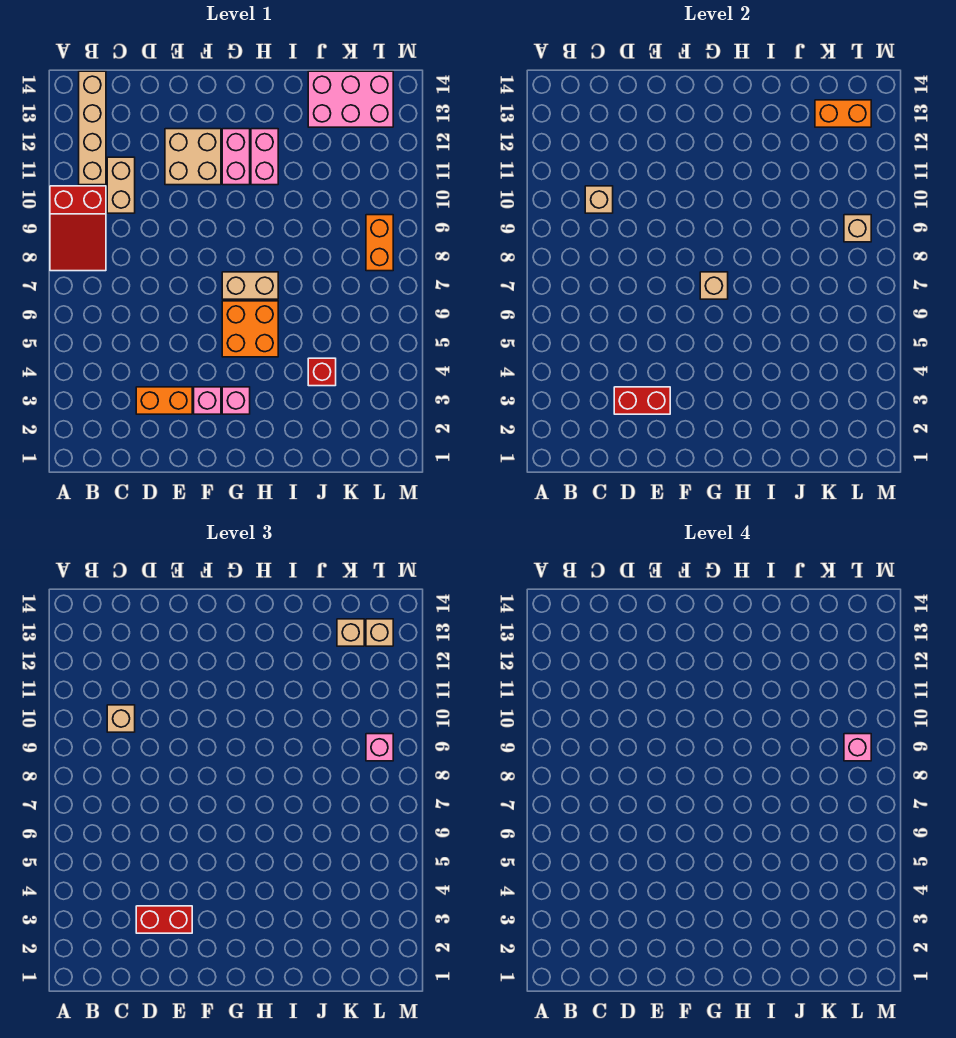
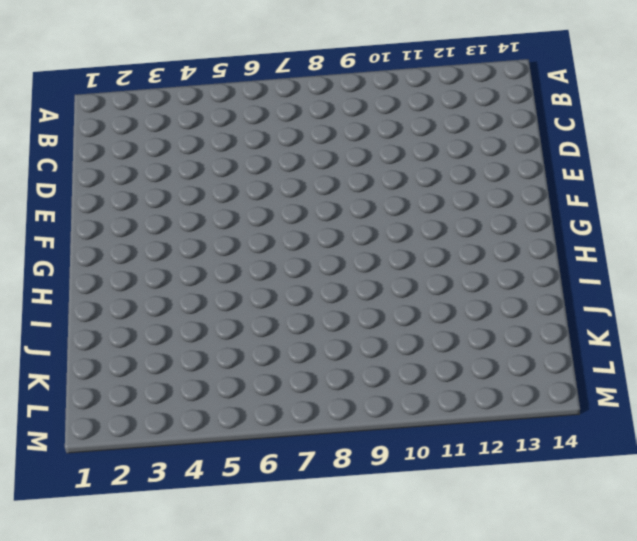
none -> red slope A8:B10 level 1 top 10
none -> tan brick B11:B14 level 1
none -> tan brick C10:C11 level 1

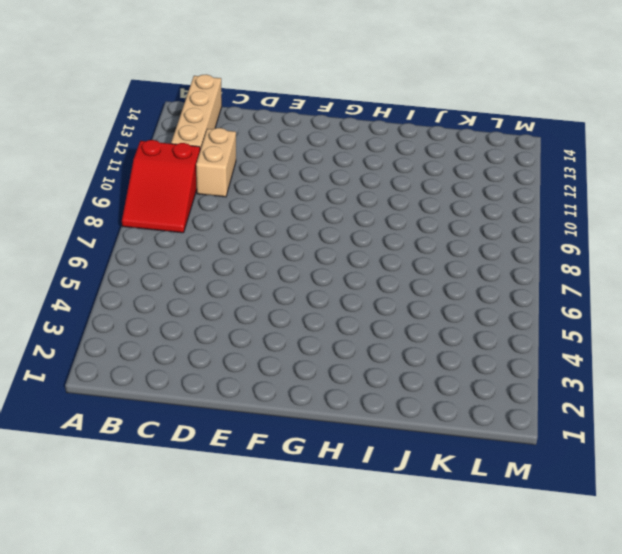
none -> orange brick D3:E3 level 1
none -> tan brick E11:F12 level 1
none -> pink brick F3 level 1

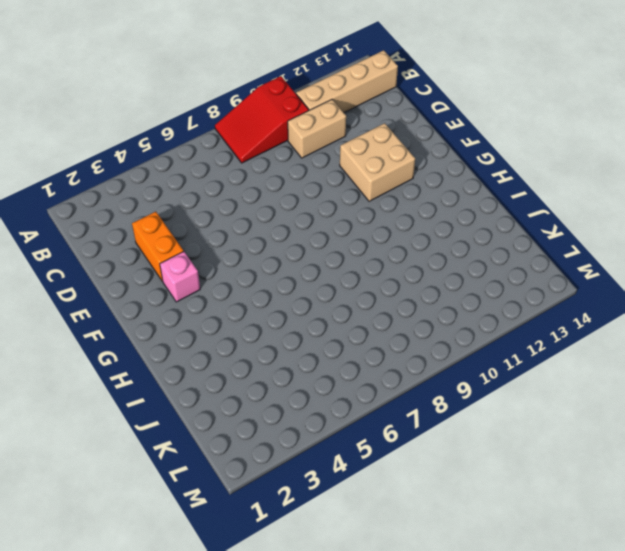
none -> pink brick G3 level 1
none -> orange brick G5:H6 level 1
none -> tan brick G7:H7 level 1

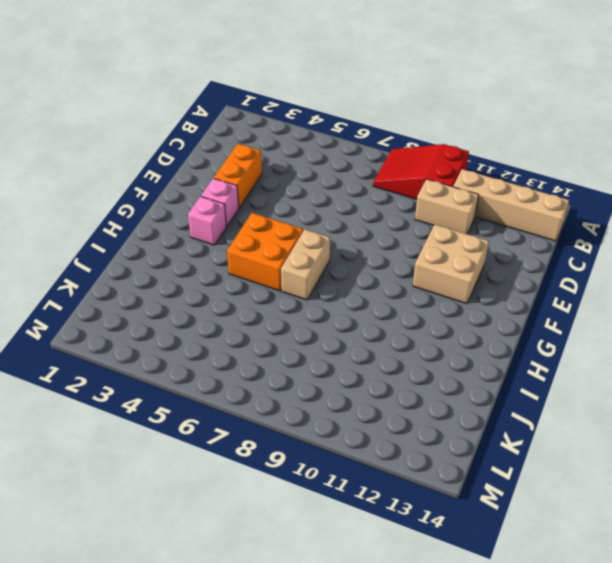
none -> pink brick G11:G12 level 1
none -> pink brick H11:H12 level 1
none -> red brick J4 level 1

